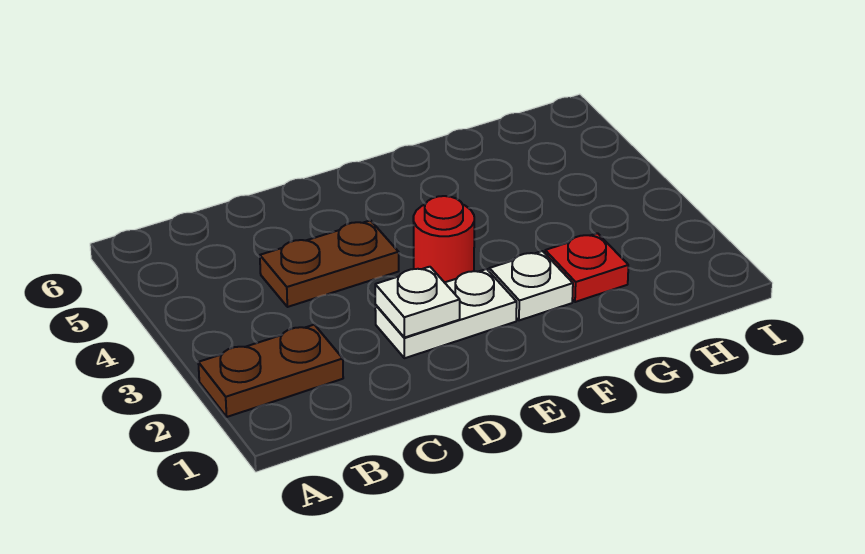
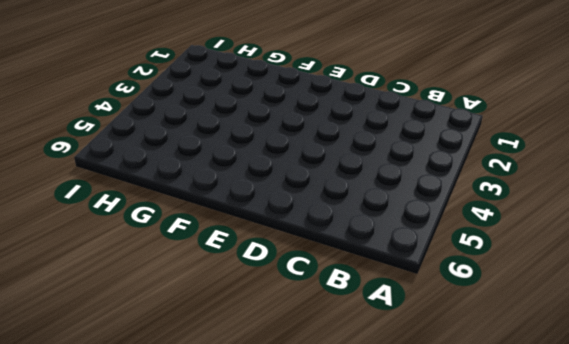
none -> brown plate A2:B2 level 1
none -> brown plate C4:D4 level 1

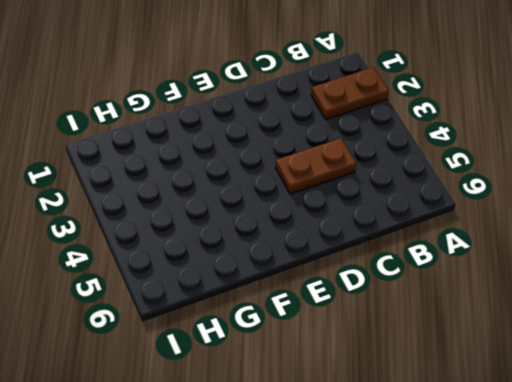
none -> white plate D2:E2 level 1
none -> red round brick E3 level 1

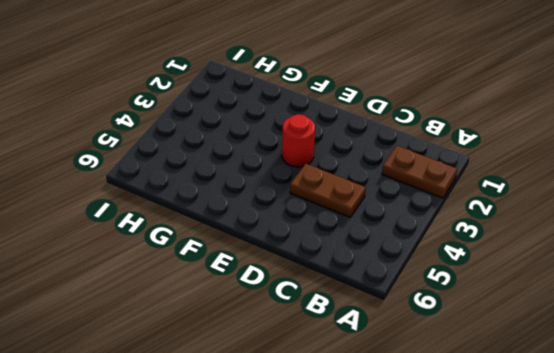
none -> white plate D2:E2 level 1
none -> white plate F2 level 1

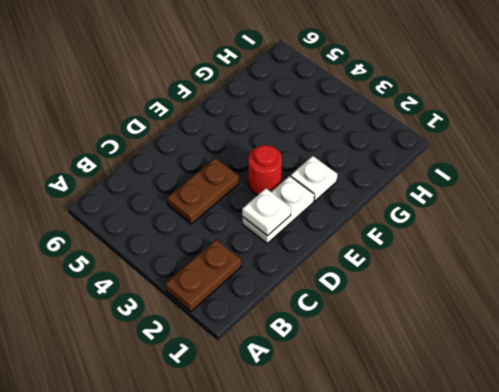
none -> red plate G2 level 1

